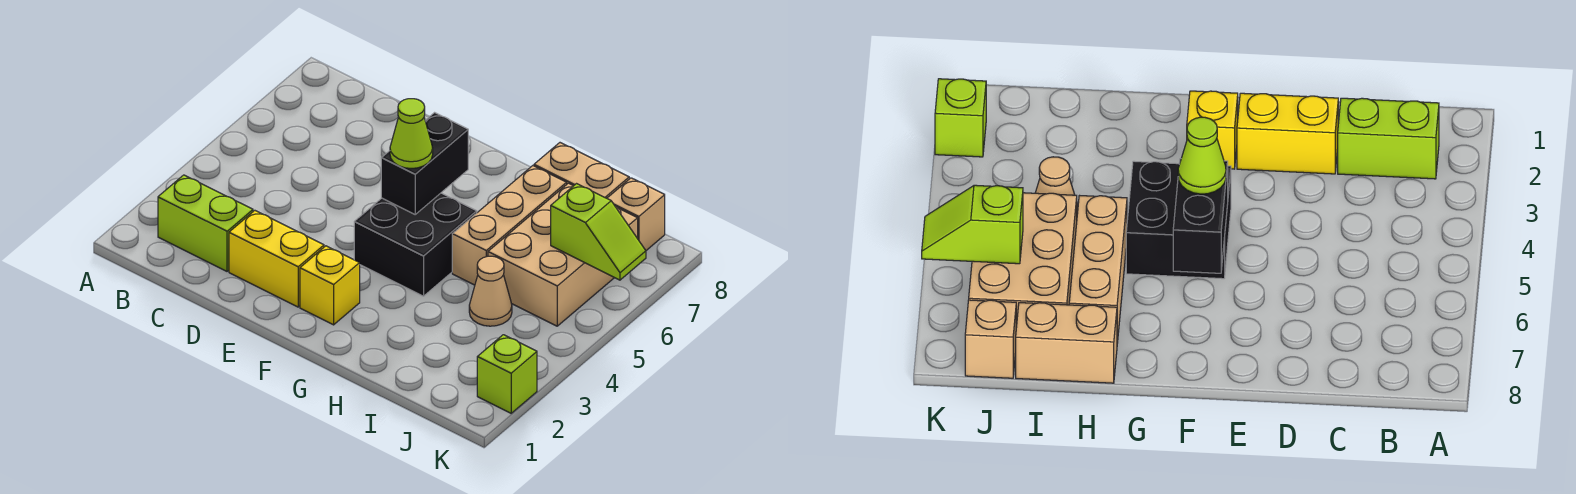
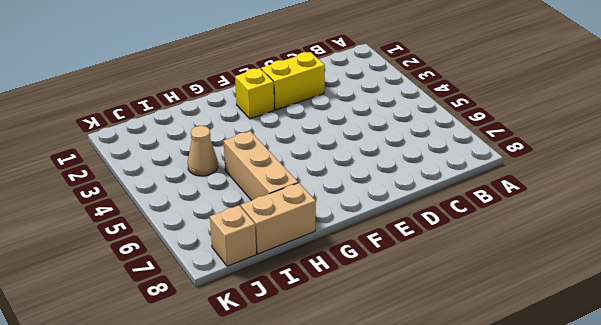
none -> lime brick B2:C2 level 1
none -> black brick F4:G5 level 1
none -> tan brick I5:J7 level 1

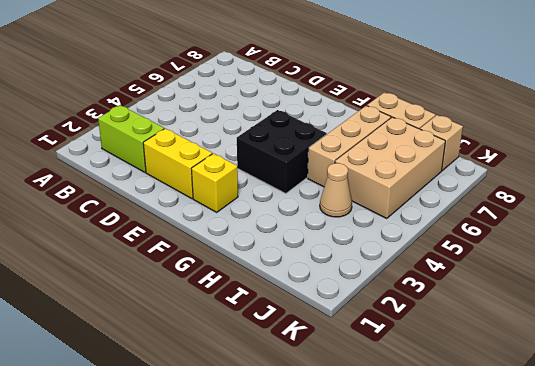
none -> lime brick K2 level 1
none -> black brick F5:F6 level 2
none -> lime slope J6:K6 level 2 top J

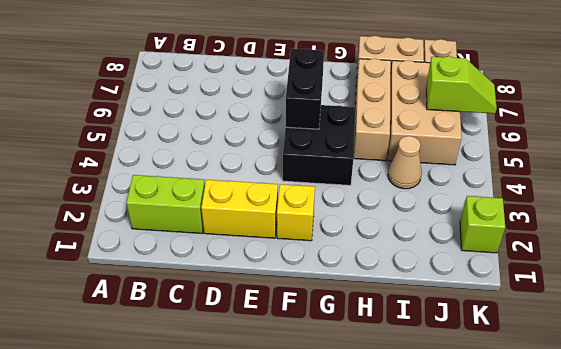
none -> lime cone F5 level 3

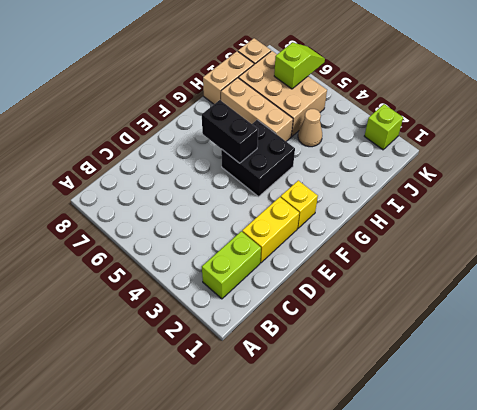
none -> lime cone F5 level 3

